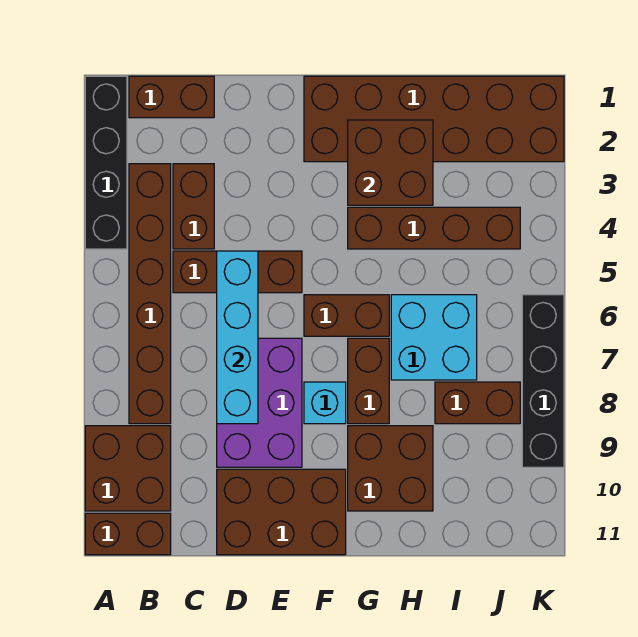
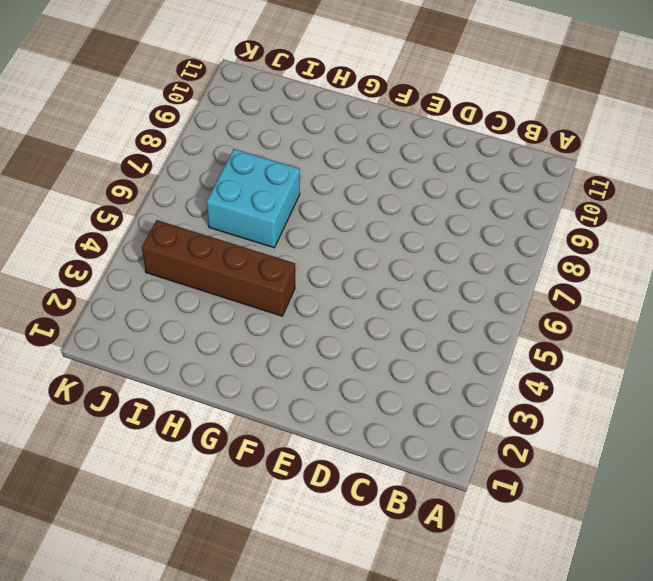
none -> black brick A1:A4 level 1
none -> brown brick A9:B10 level 1
none -> brown brick A11:B11 level 1

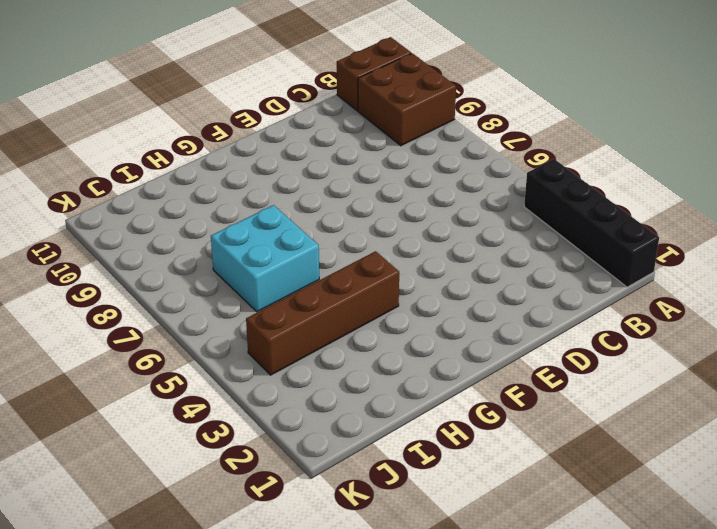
none -> brown brick B1:C1 level 1
none -> brown brick B3:B8 level 1
none -> brown brick C3:C4 level 1

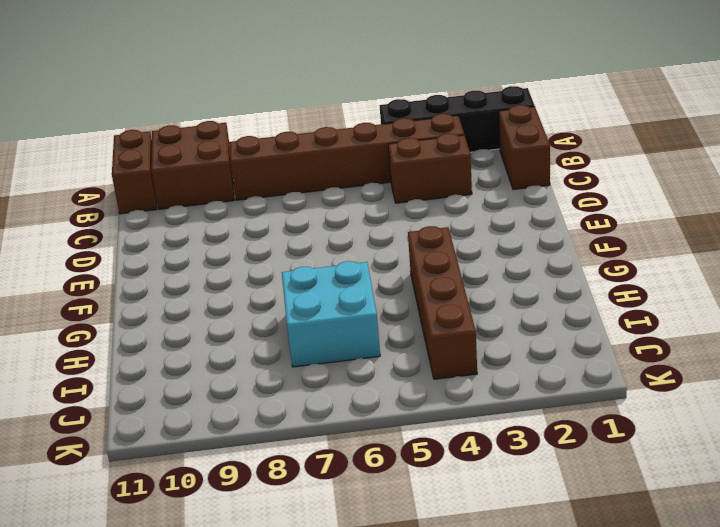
none -> brown brick C5:E5 level 1
none -> purple brick D7:E9 level 1
none -> brown brick D10:F11 level 1

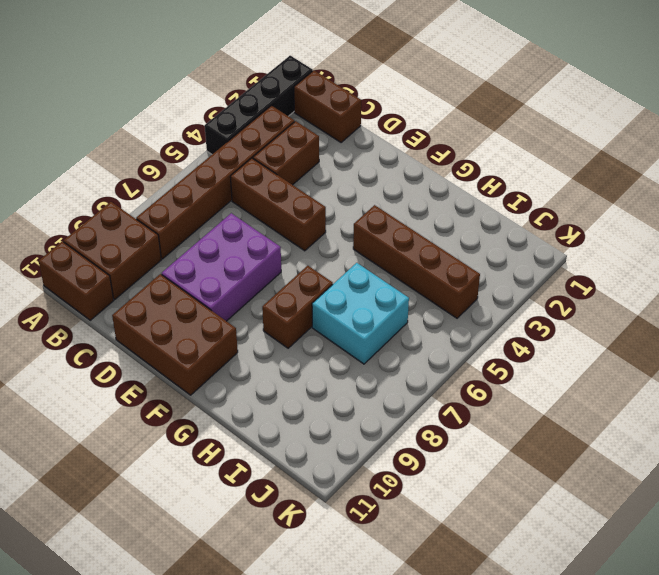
none -> brown brick F1:K2 level 1
none -> brown brick F6:G6 level 1
none -> cyan brick F8 level 1

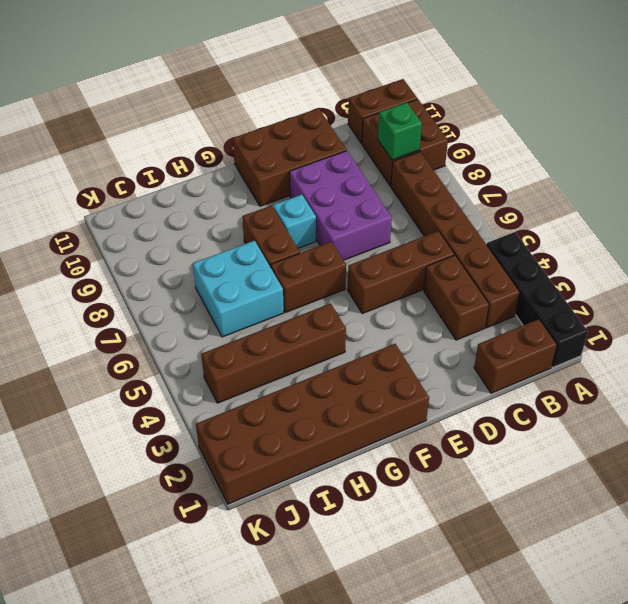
green brick B9 level 2 -> none
none -> brown brick G9:H10 level 1
none -> brown brick I8:J8 level 1
none -> black brick K6:K9 level 1

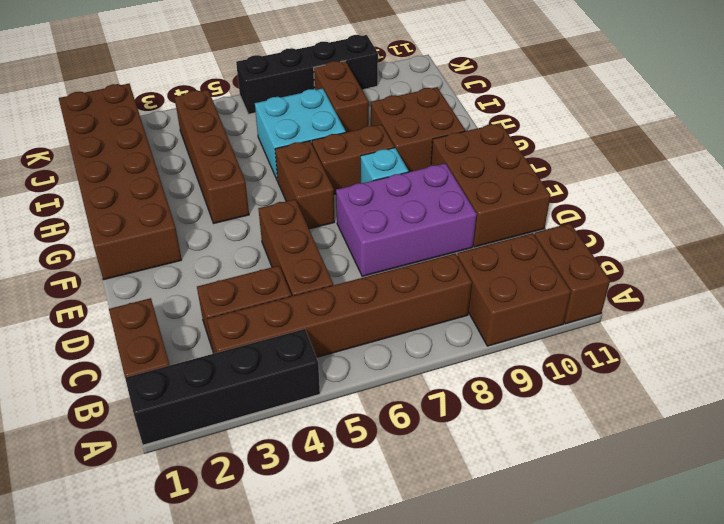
none -> cyan brick D5:D8 level 2
none -> brown brick G2:H3 level 2

